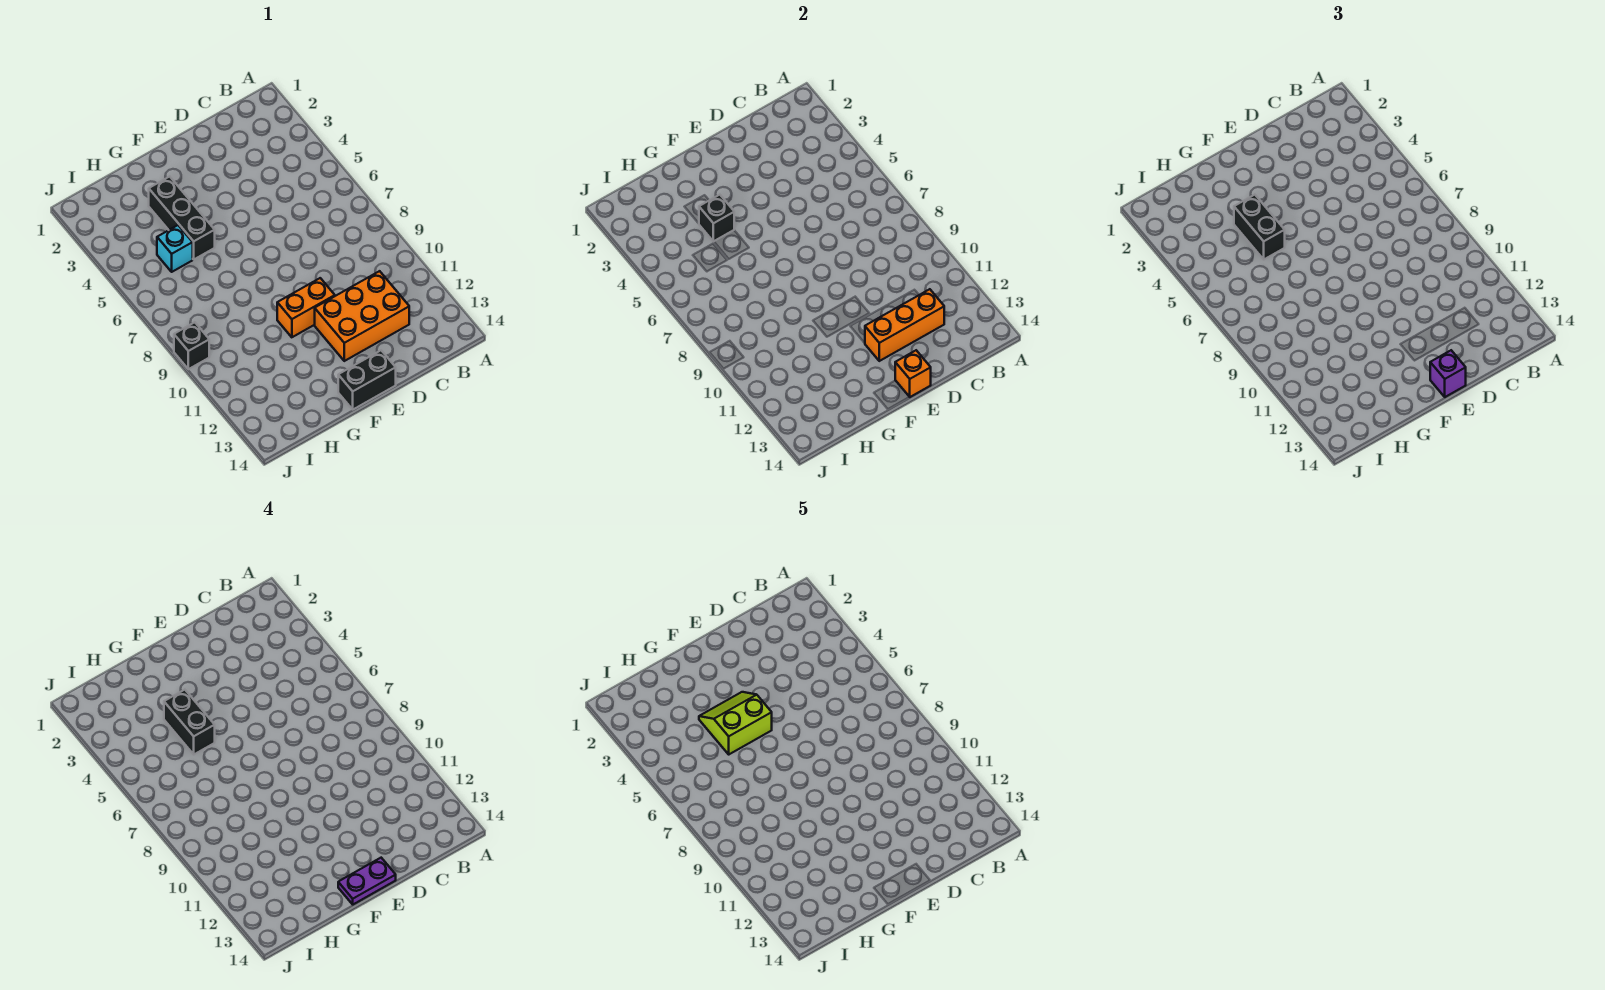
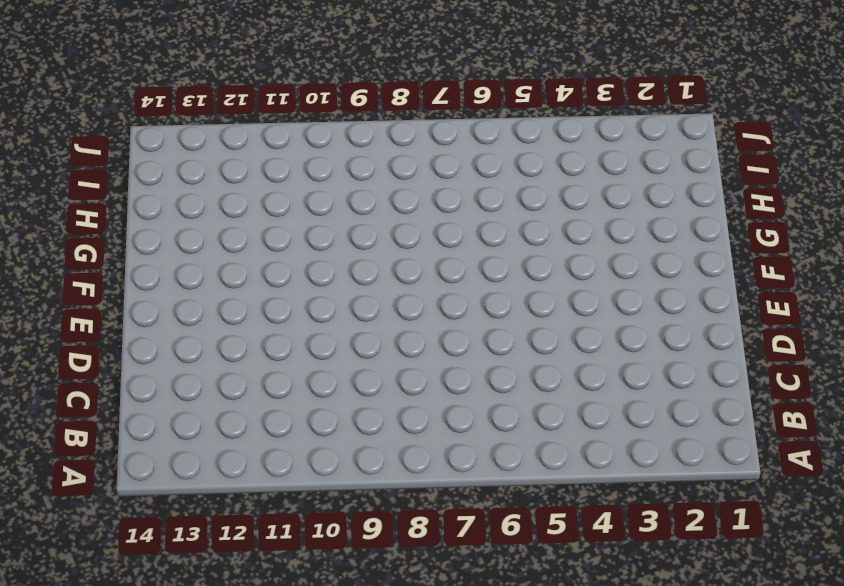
none -> orange brick C11:E12 level 1
none -> orange brick E10:F10 level 1
none -> black brick E14:F14 level 1

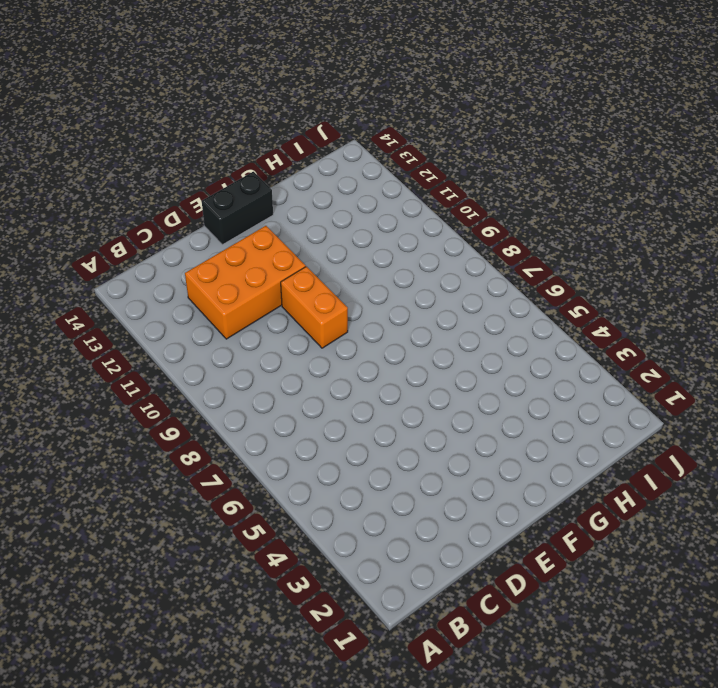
orange brick E9:E10 level 1 -> orange brick E10:F10 level 1
none -> black brick G3:G5 level 1
none -> cyan brick H5 level 1
none -> black brick J9 level 1

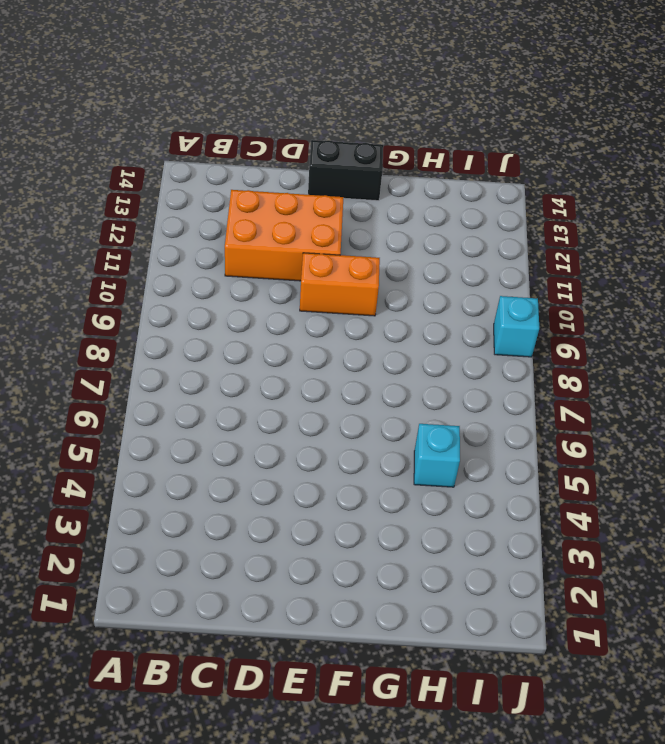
cyan brick J9 level 1 -> black brick J9 level 1
none -> black brick G3:G5 level 1
none -> orange brick C12:E12 level 2
none -> orange brick E14 level 2

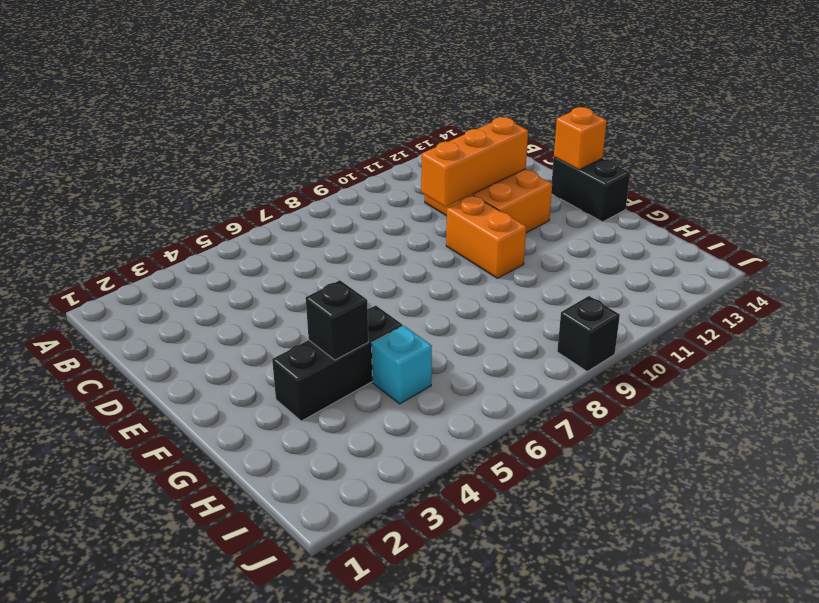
orange brick D10:D12 level 2 -> orange brick C12:E12 level 2
none -> purple brick E14 level 3
none -> black brick G4:G5 level 3
none -> purple plate E14:F14 level 4

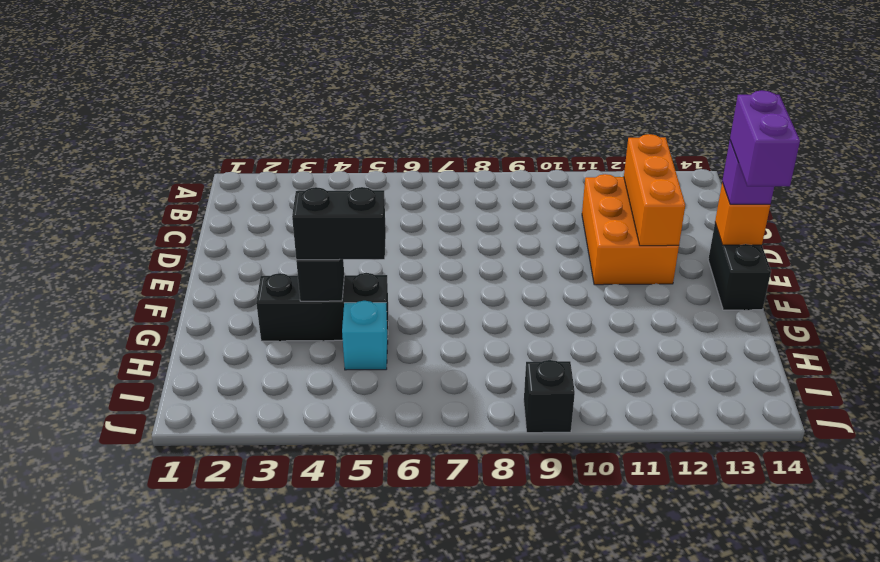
purple brick E14:F14 level 4 -> purple plate E14:F14 level 4
none -> orange brick E10:F10 level 1
none -> black brick G4:G5 level 4
none -> lime slope F4:G5 level 5 top 5

